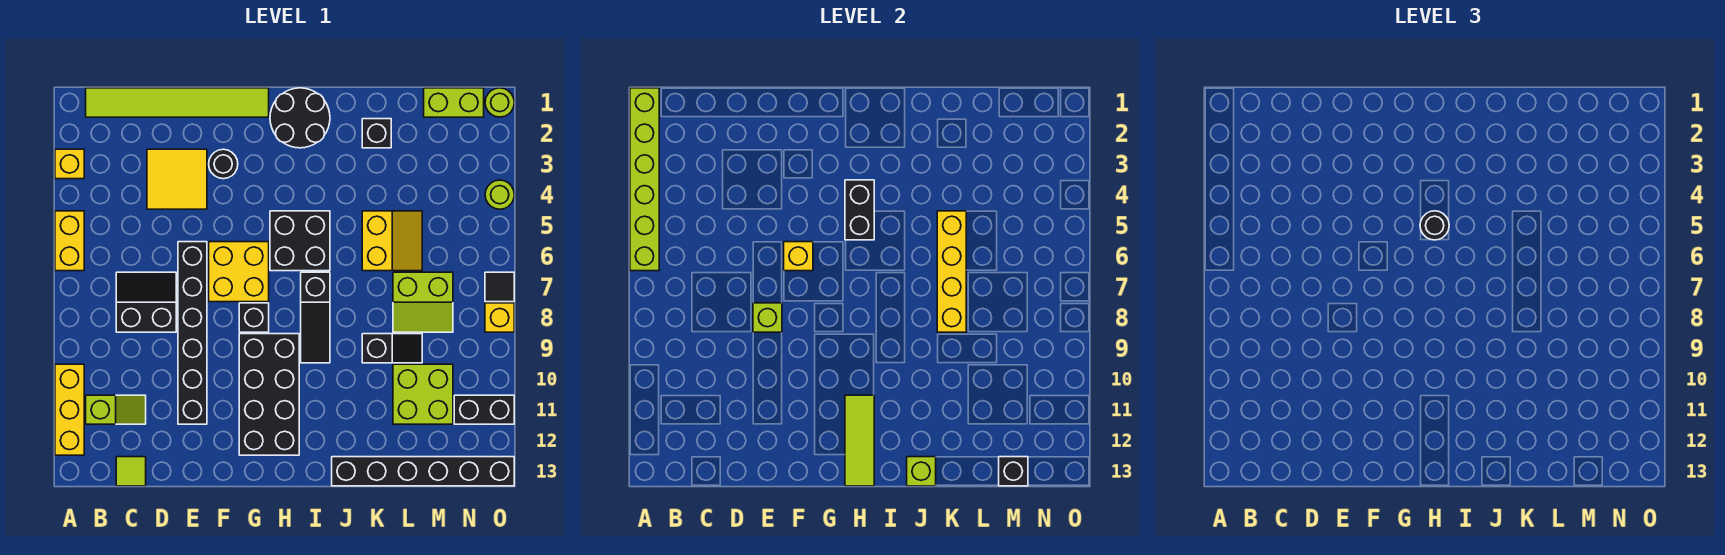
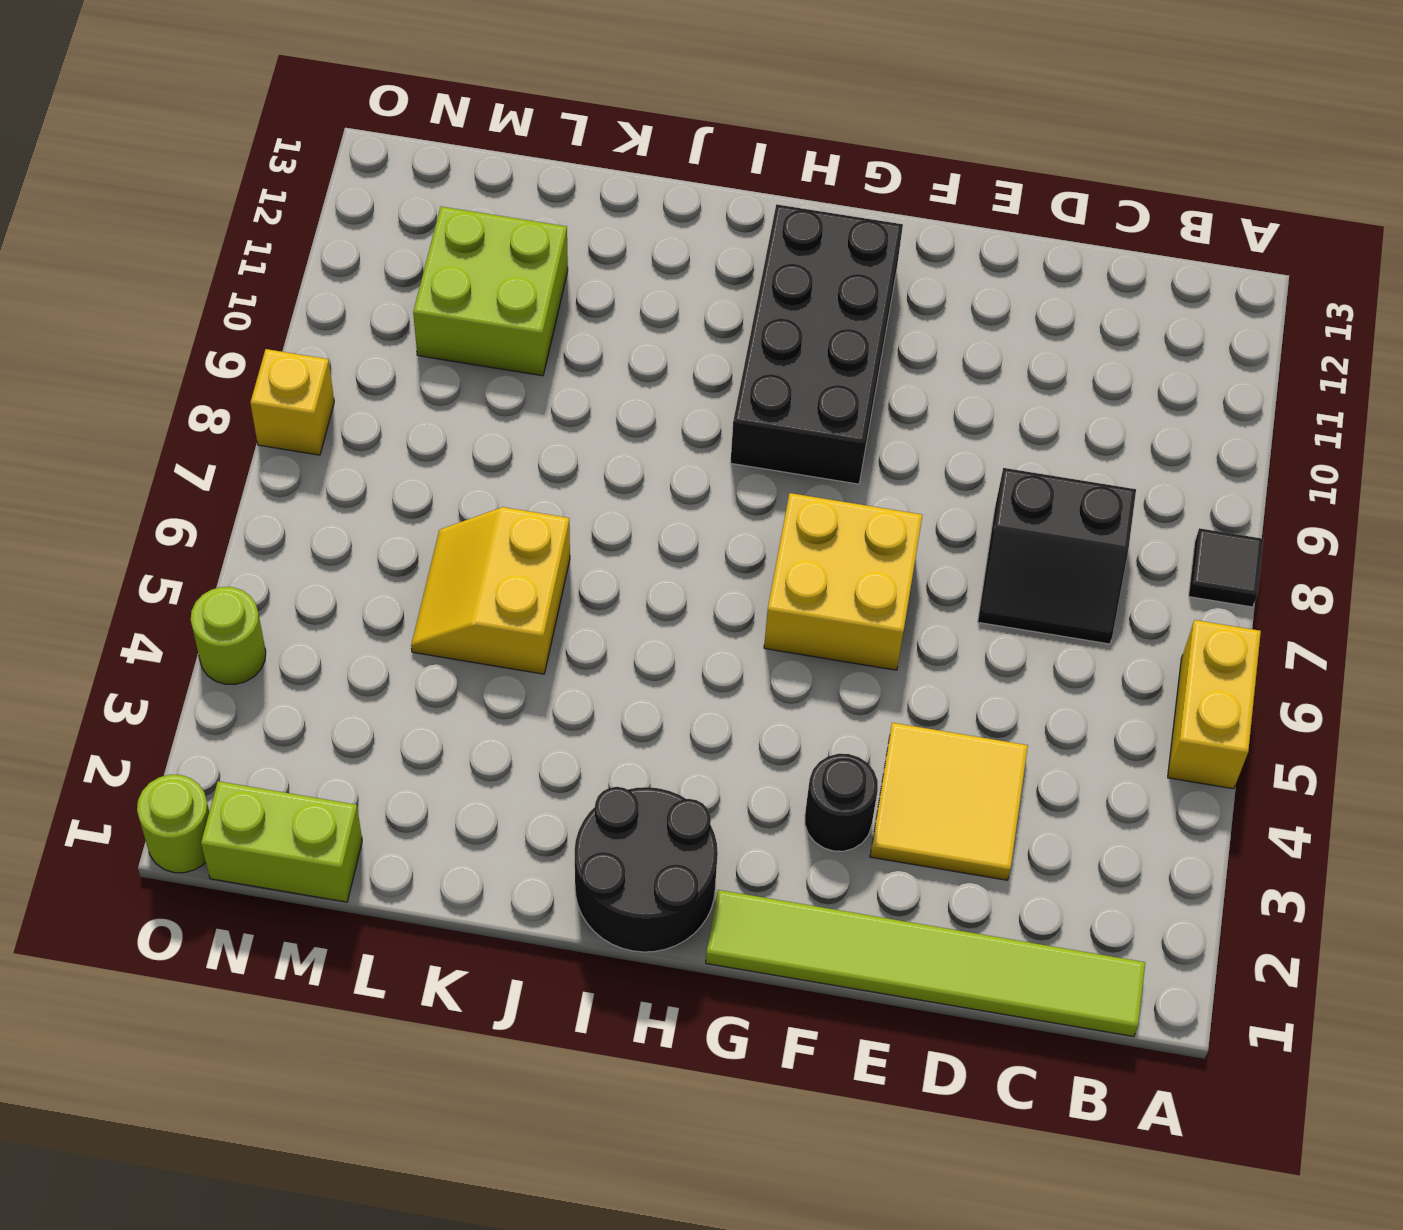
black tile A8 level 1 -> black tile O7 level 1
none -> yellow brick A3 level 1
none -> yellow brick A10:A12 level 1
none -> lime slope B11:C11 level 1 top B
none -> lime tile C13 level 1

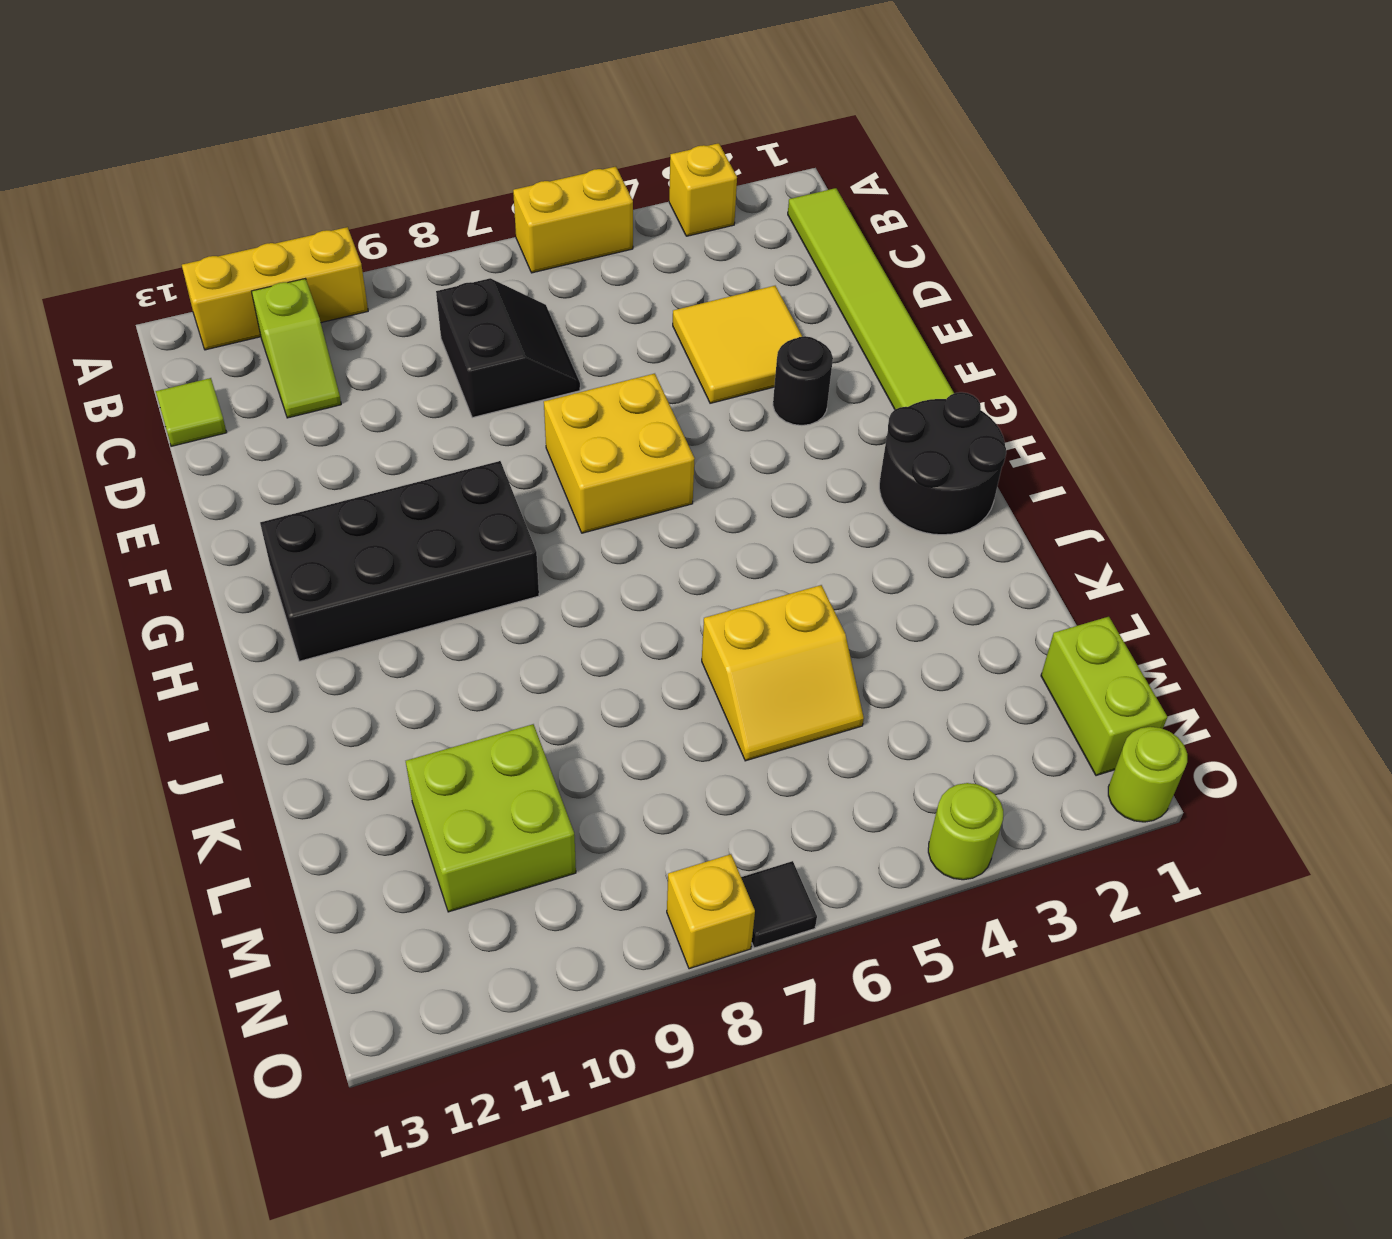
none -> black brick E6:E11 level 1
none -> black brick G8 level 1
none -> black brick H5:I6 level 1
none -> black slope I7:I9 level 1 top 7

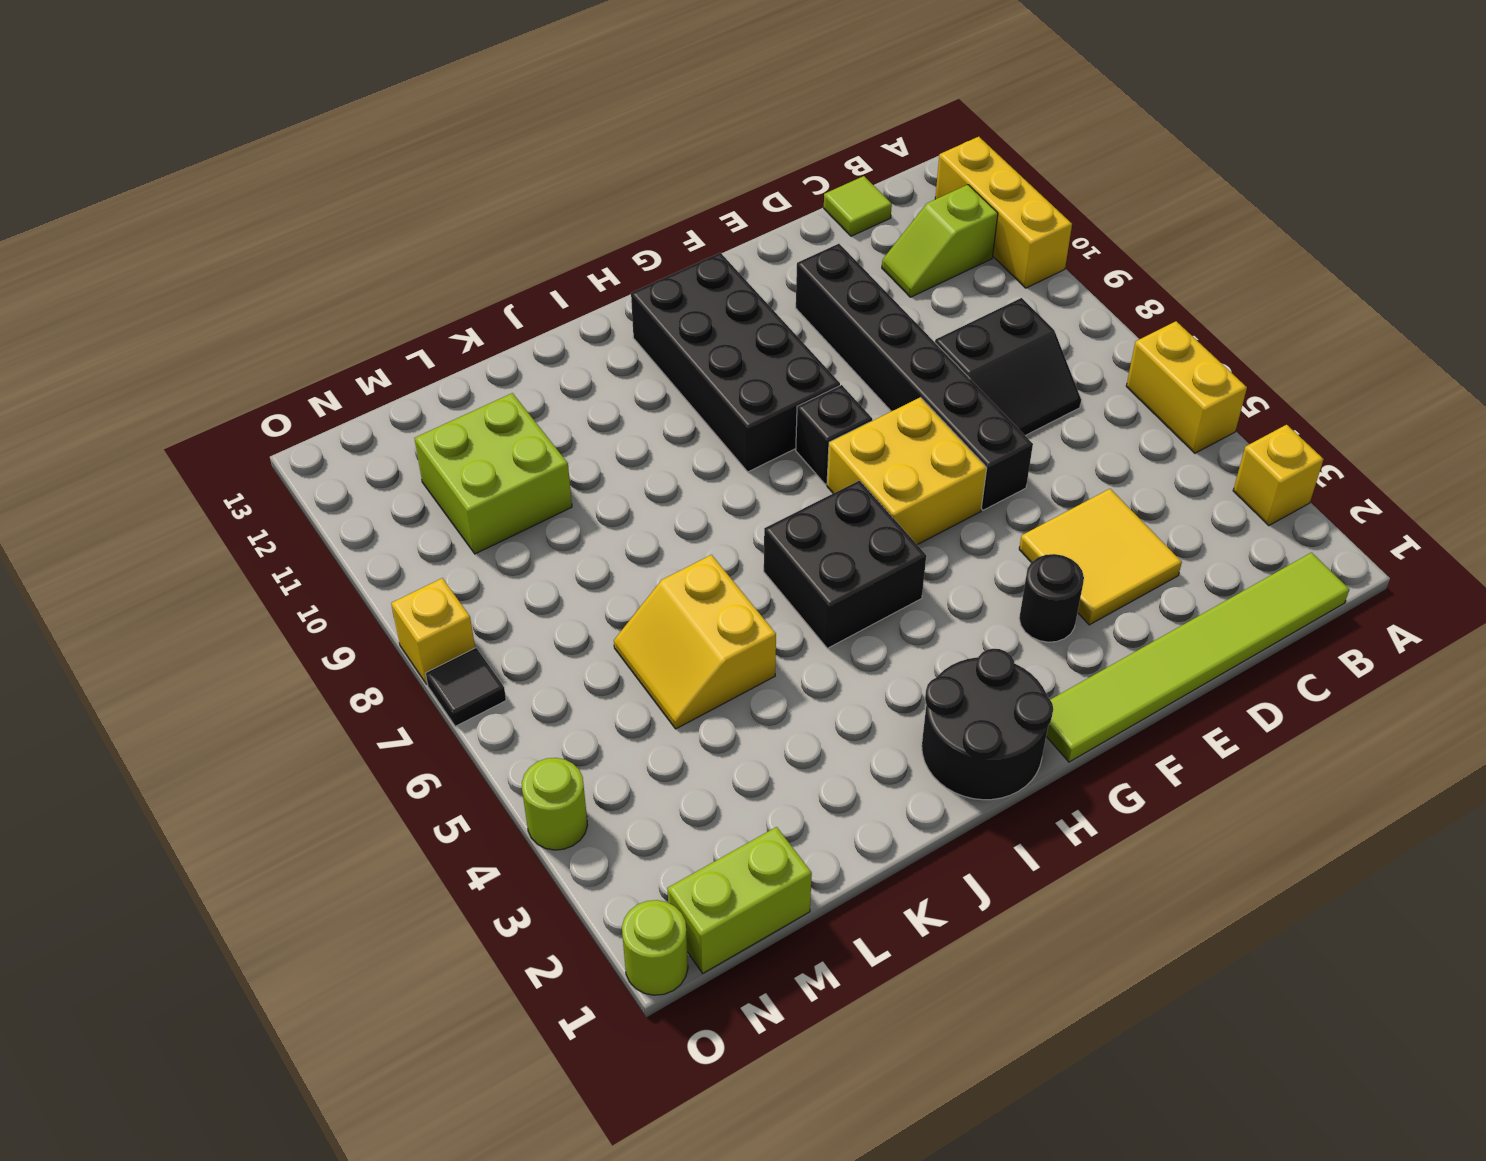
none -> black slope I7:I9 level 1 top 7
none -> black brick J13:O13 level 1
none -> black brick K2 level 1
none -> black slope K9:L9 level 1 top K

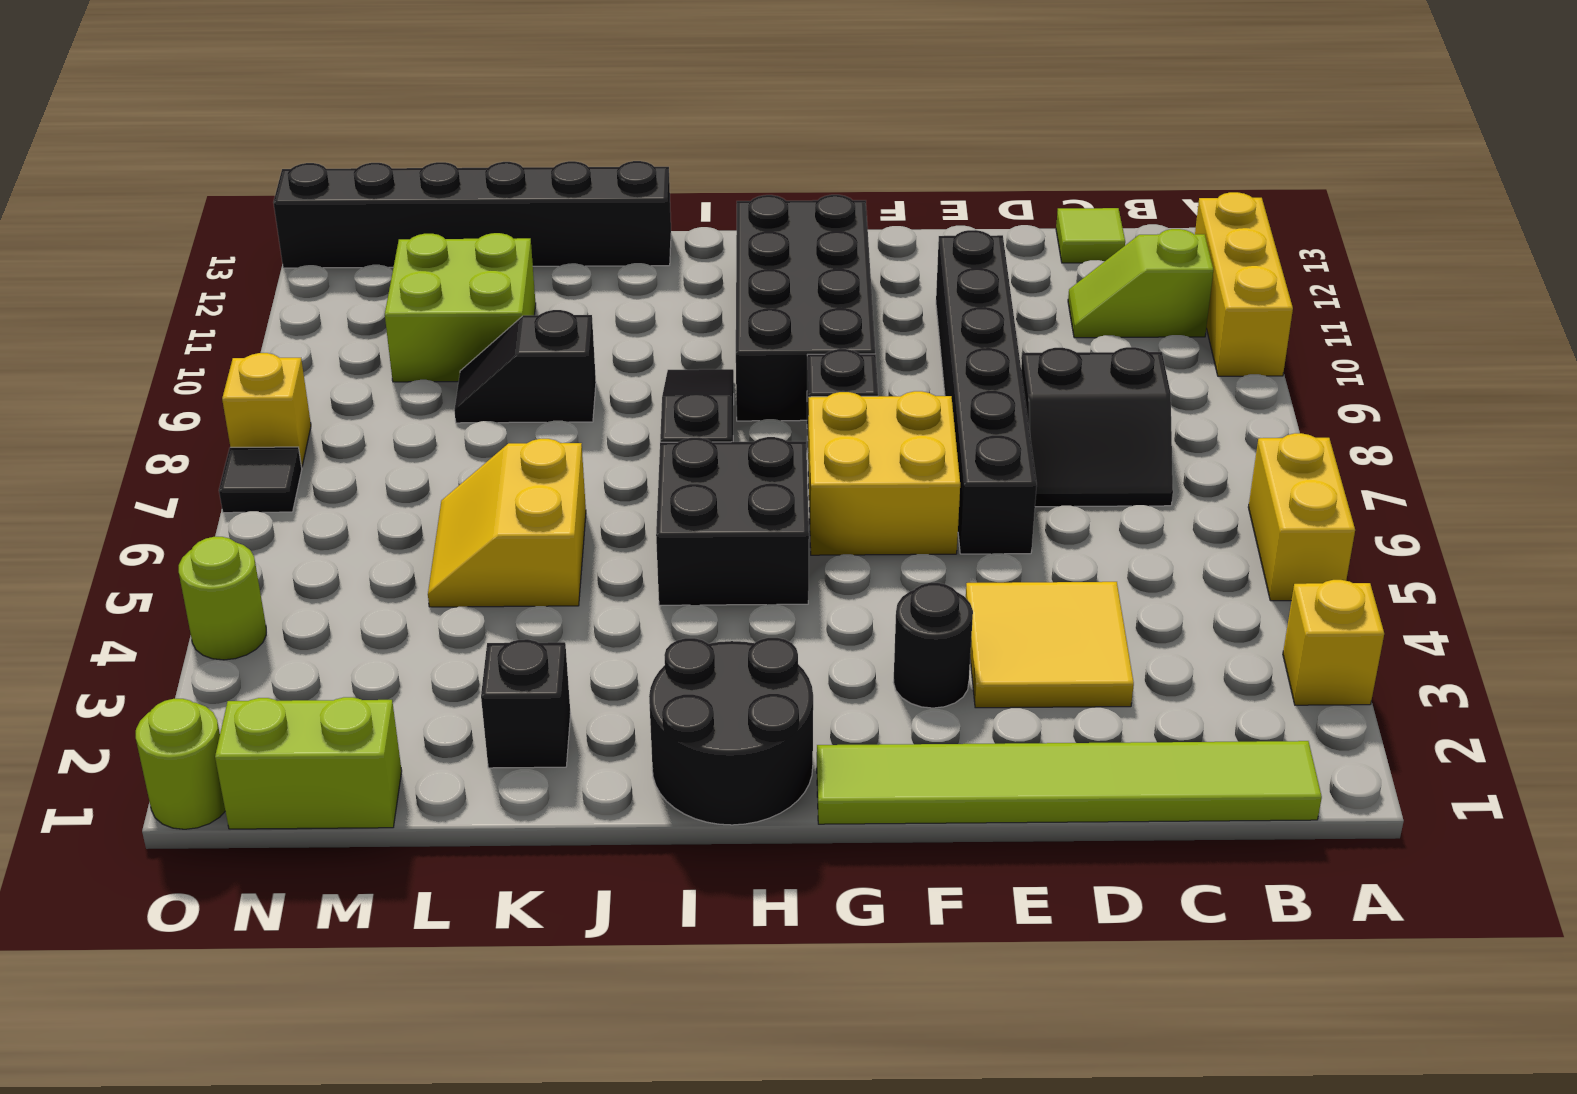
none -> lime slope L7:M8 level 1 top 7
none -> black brick N11:O11 level 1
none -> lime brick A1:A6 level 2
none -> lime brick E8 level 2

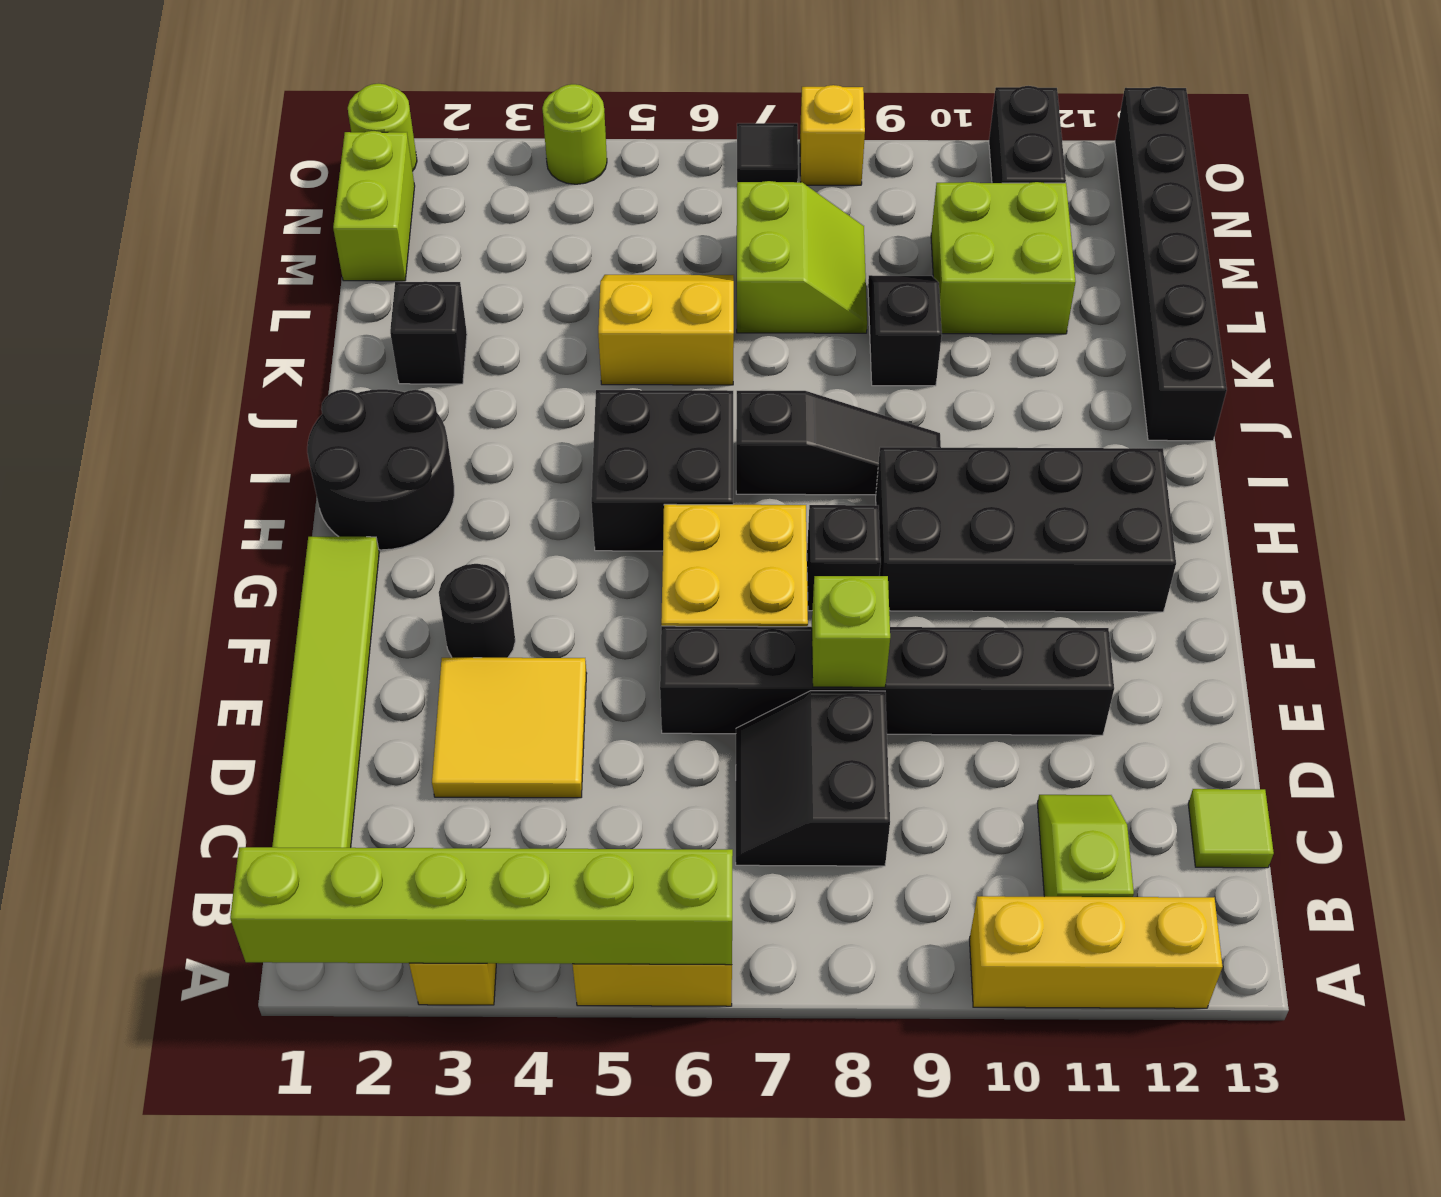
none -> yellow brick F6 level 2
none -> black brick H4:H5 level 2
none -> lime tile H11:H13 level 2
none -> lime brick J13 level 2

